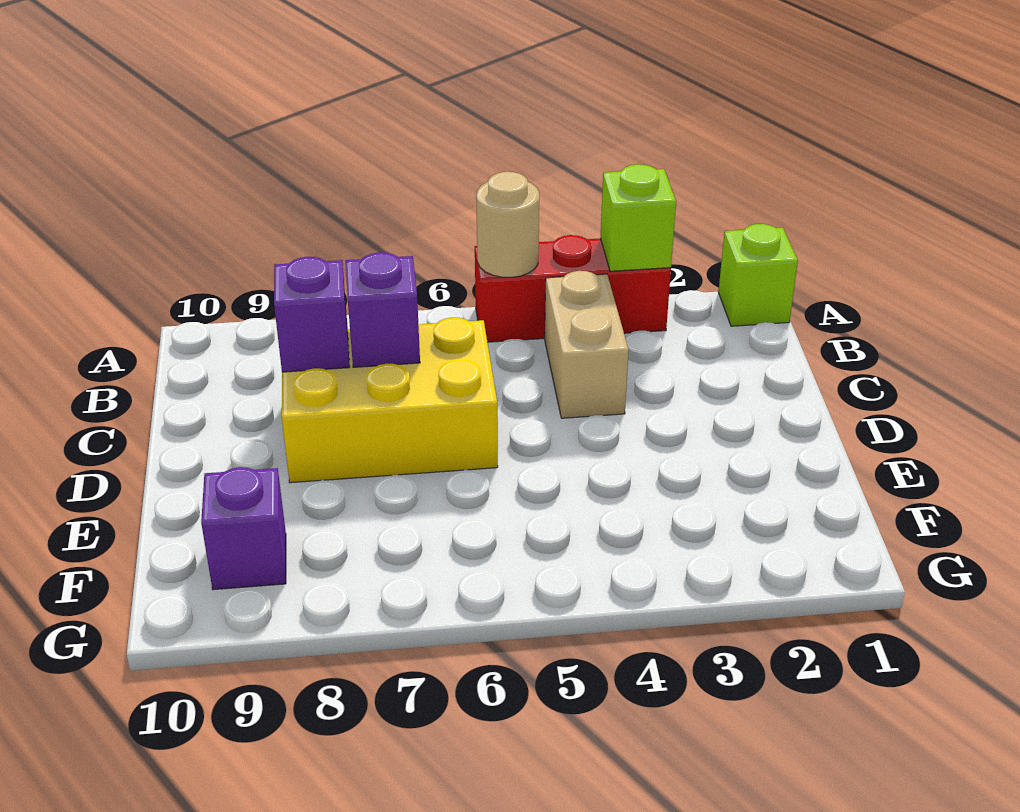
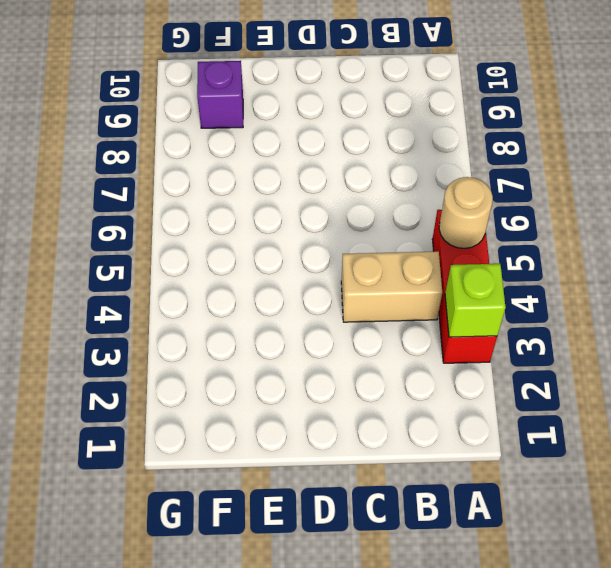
none -> lime brick A1 level 1
none -> yellow brick C6:D8 level 1

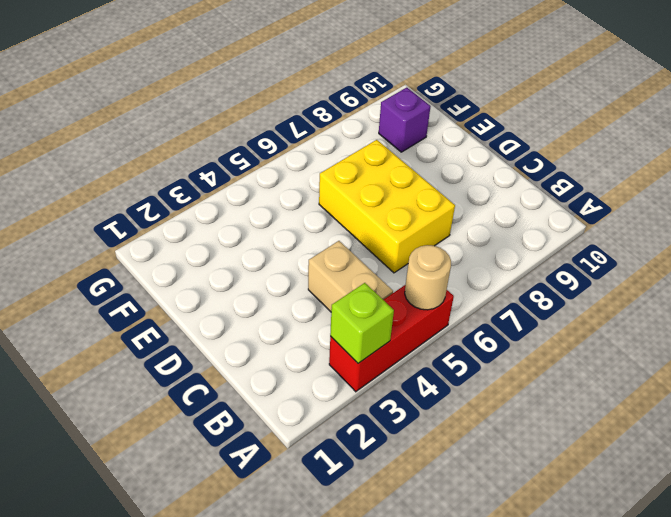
yellow brick C6:E7 level 1 -> yellow brick C6:D8 level 1
none -> lime brick A1 level 1
none -> purple brick C7 level 2

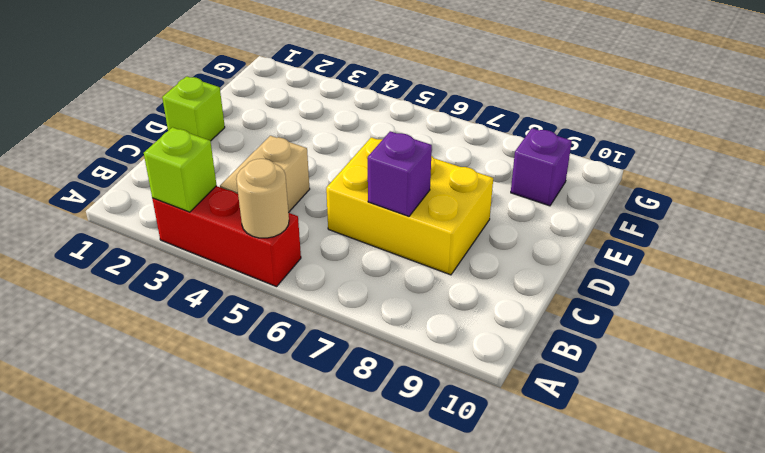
lime brick D1 level 1 -> lime brick A1 level 1
none -> purple brick C8 level 2

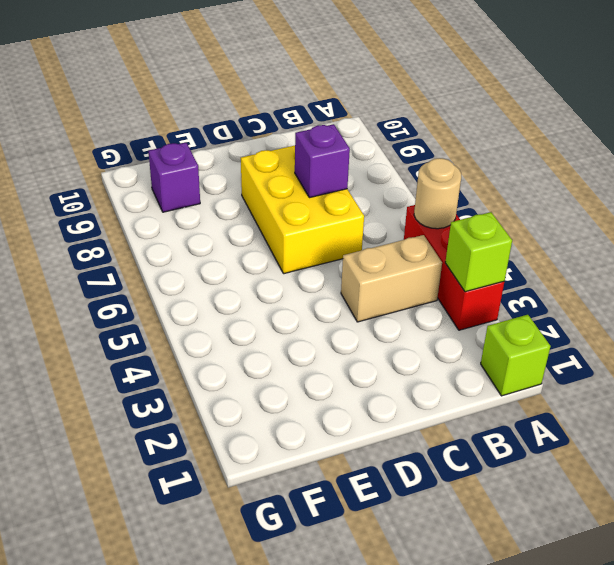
none -> purple brick C8 level 2

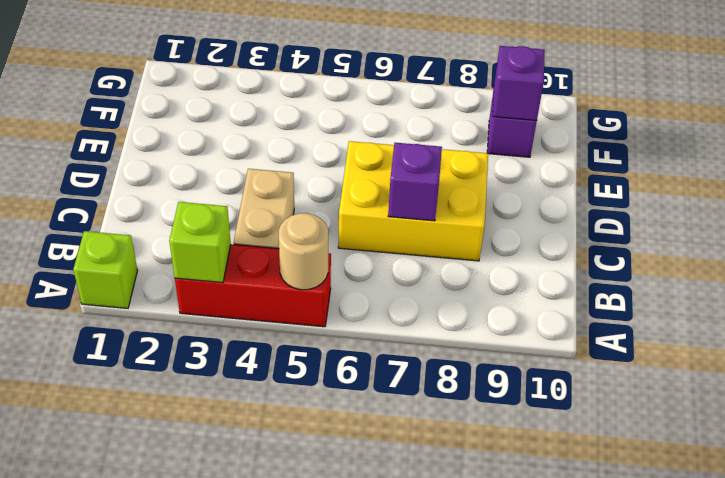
purple brick F9 level 2 -> purple brick C8 level 2

